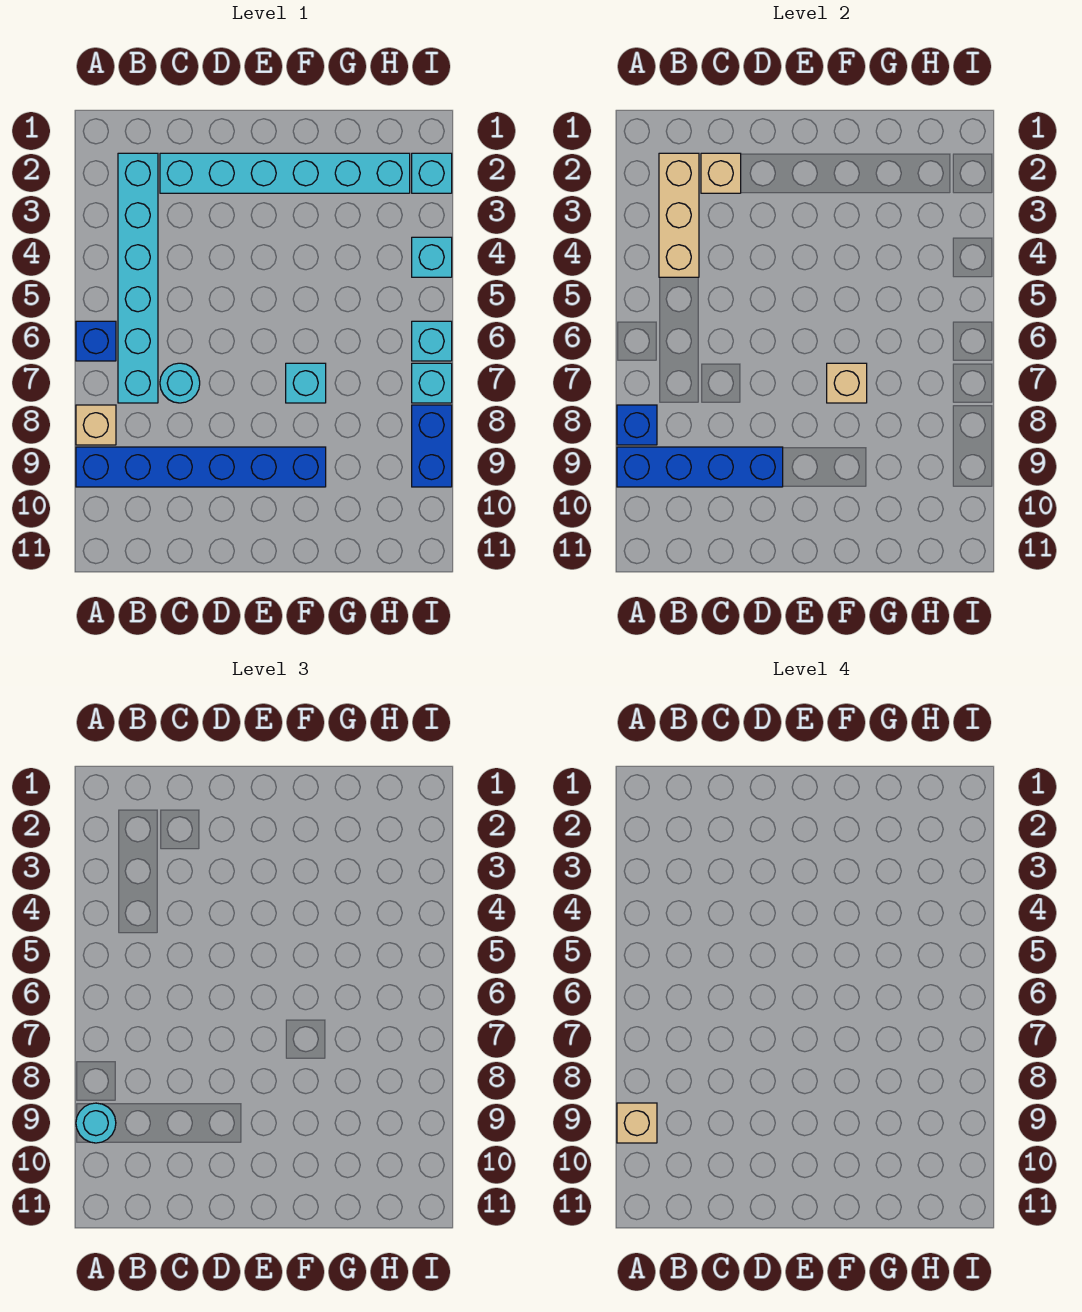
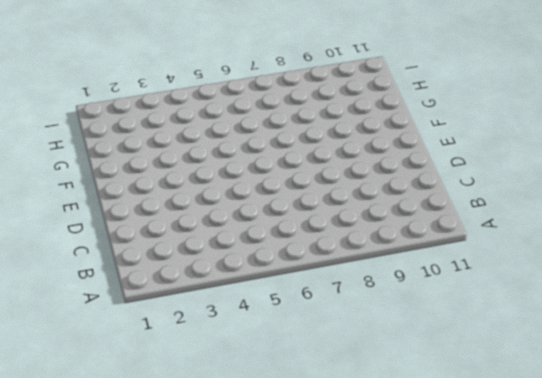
none -> blue brick A6 level 1
none -> tan brick A8 level 1
none -> blue brick A9:F9 level 1

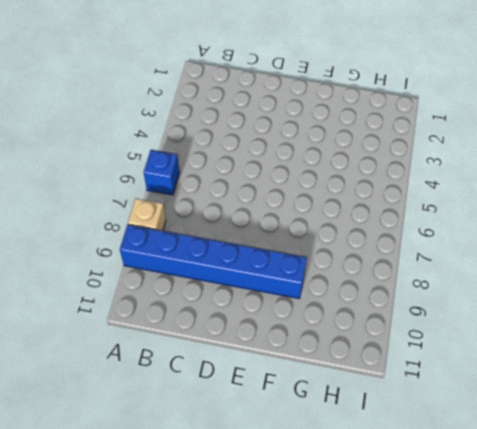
none -> cyan brick B2:B7 level 1
none -> cyan brick C2:H2 level 1
none -> cyan round brick C7 level 1

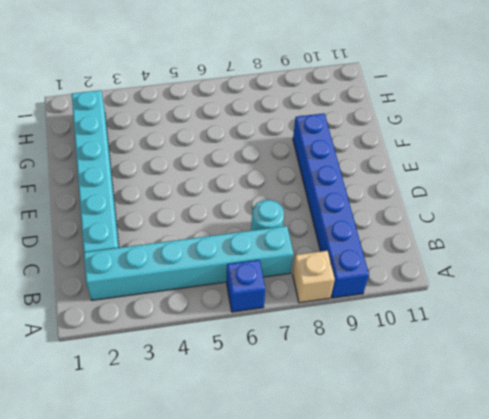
none -> cyan brick F7 level 1
none -> cyan brick I2 level 1
none -> cyan brick I4 level 1

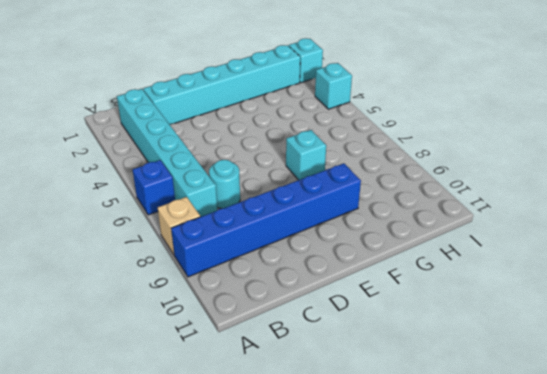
none -> cyan brick I6 level 1
none -> cyan brick I7 level 1
none -> blue brick I8:I9 level 1

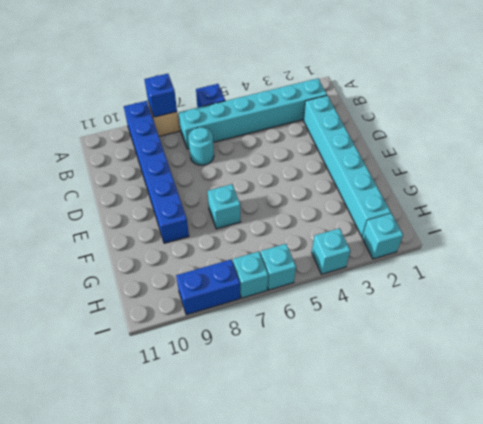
none -> blue brick A9:D9 level 2
none -> tan brick B2:B4 level 2
none -> tan brick C2 level 2

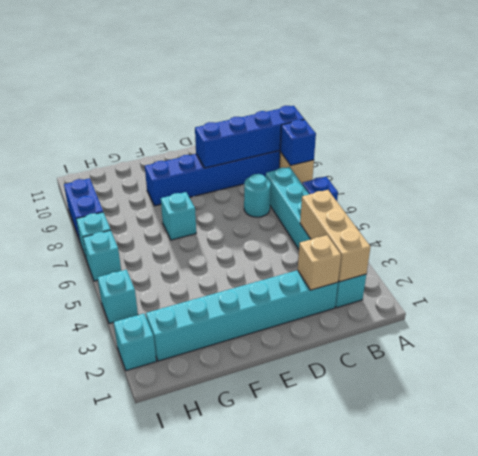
none -> tan brick F7 level 2
none -> cyan round brick A9 level 3
none -> tan brick A9 level 4

